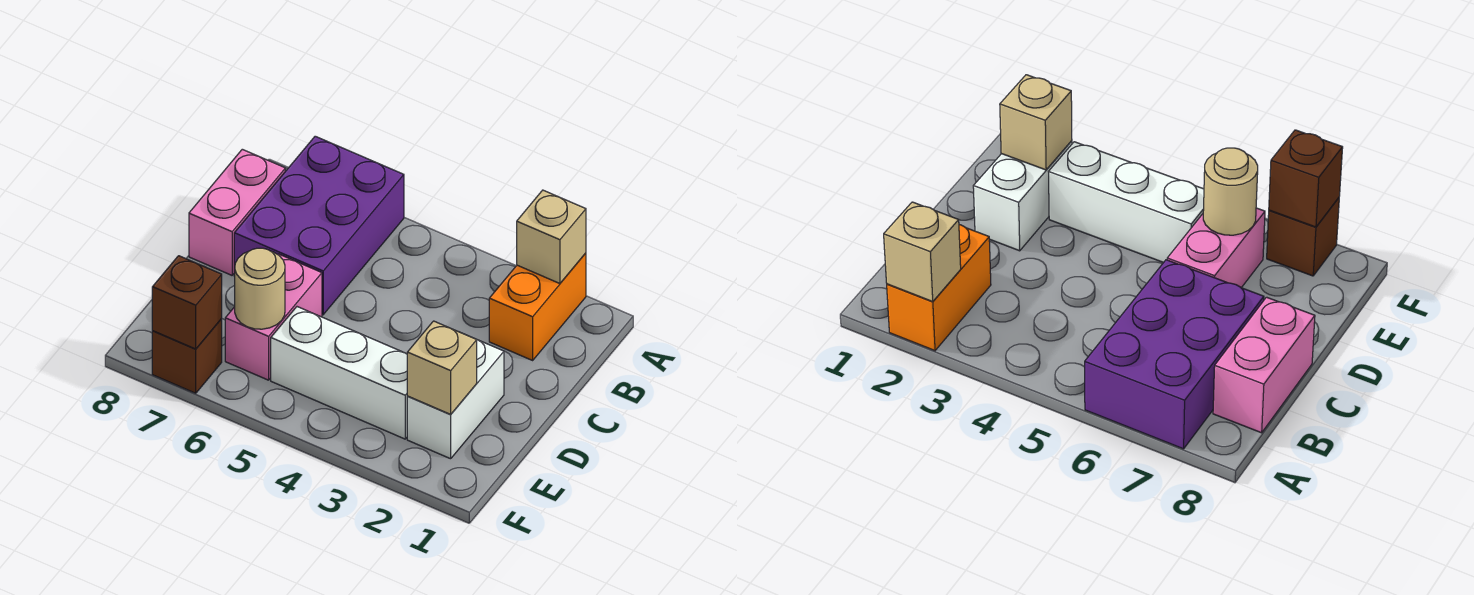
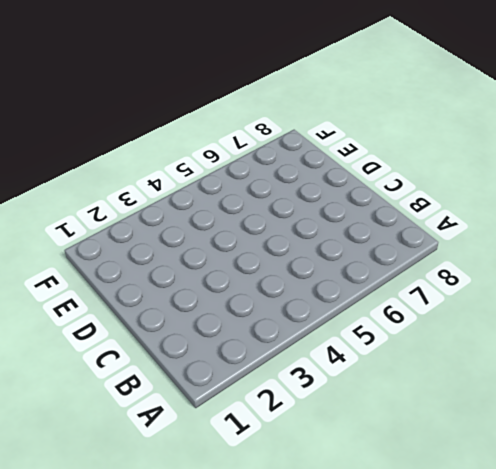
none -> orange brick A2:B2 level 1
none -> purple brick A6:C7 level 1

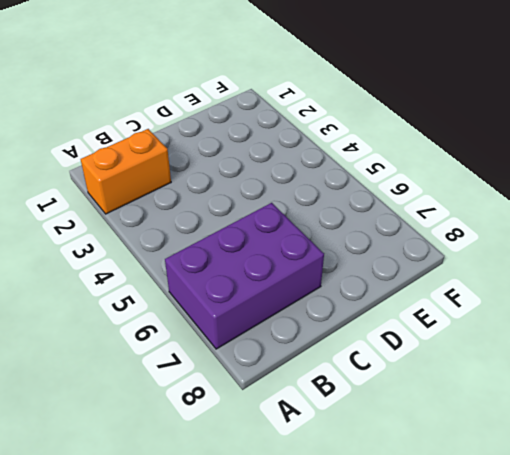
none -> pink brick B8:C8 level 1
none -> white brick D2:E2 level 1

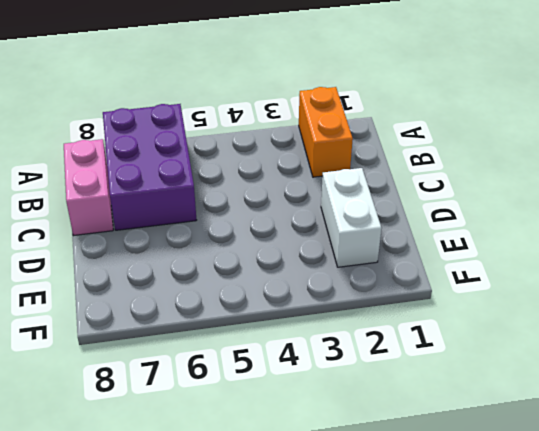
none -> pink brick D6:E6 level 1
none -> white brick E3:E5 level 1

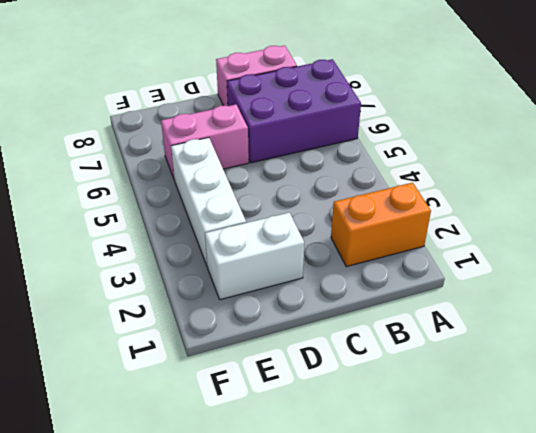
none -> brown brick F7 level 1
none -> tan brick A2 level 2

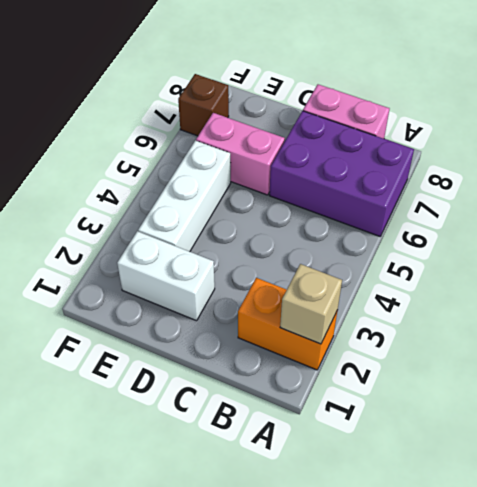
none -> tan brick E2 level 2
none -> tan round brick E6 level 2

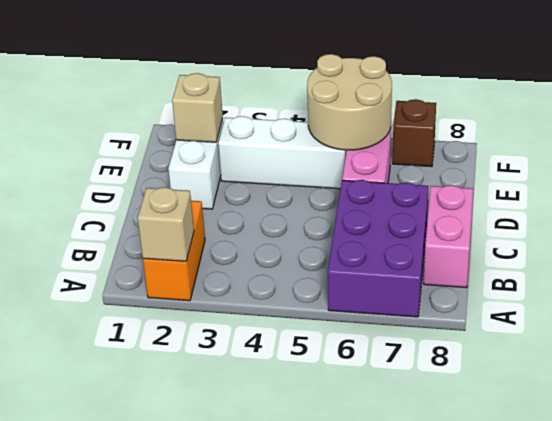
tan round brick E5:F6 level 2 -> tan round brick E6 level 2
none -> brown brick F7 level 2

